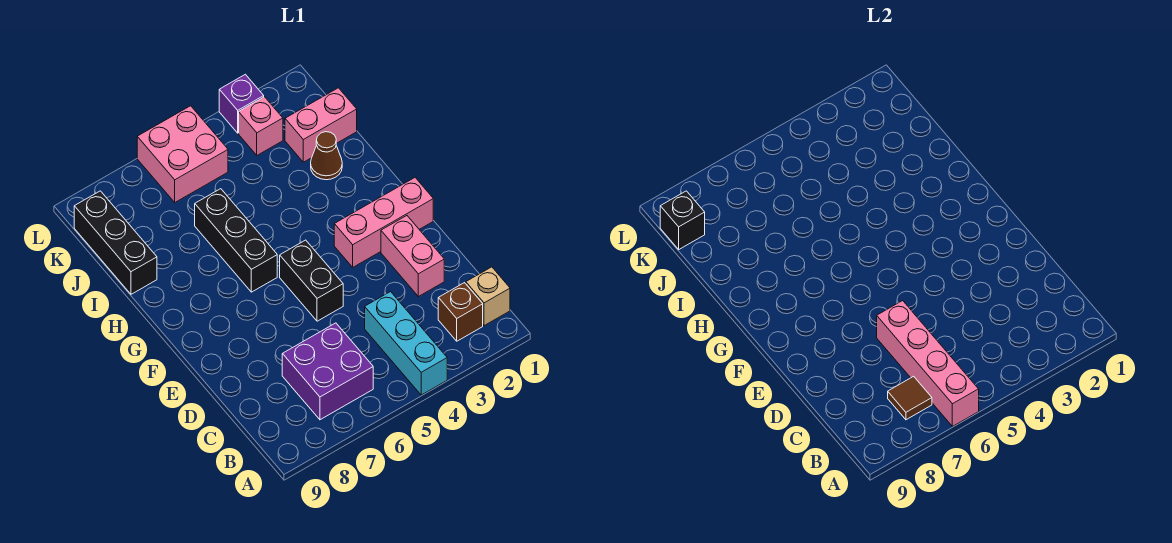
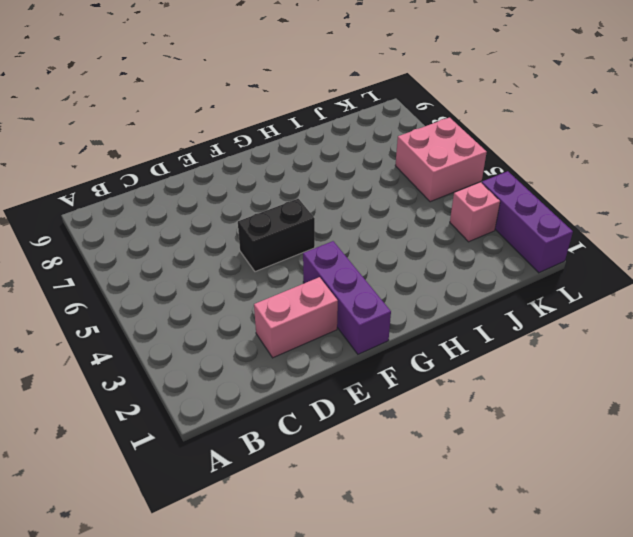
purple brick F1:F3 level 1 -> pink brick F1:F3 level 1
purple brick L1:L3 level 1 -> purple brick L3 level 1
none -> cyan brick A4:C4 level 1
none -> tan brick B1 level 1
none -> brown brick B2 level 1

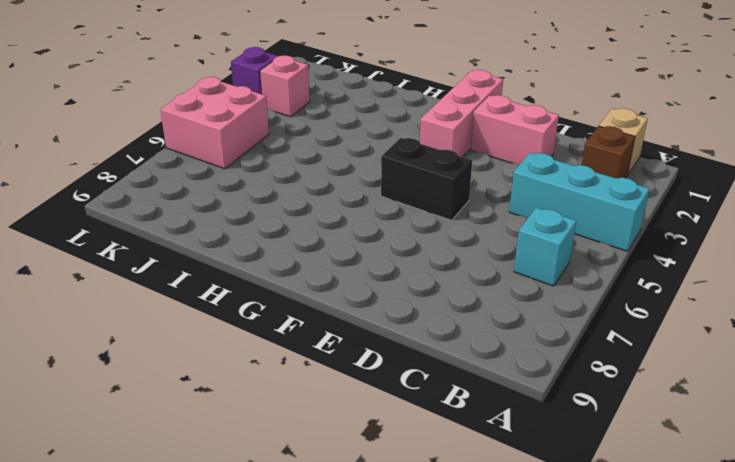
cyan brick B6 level 1 -> purple brick B6:C7 level 1
none -> black brick G6:I6 level 1
none -> brown cone I2 level 1
none -> black brick I9:K9 level 1

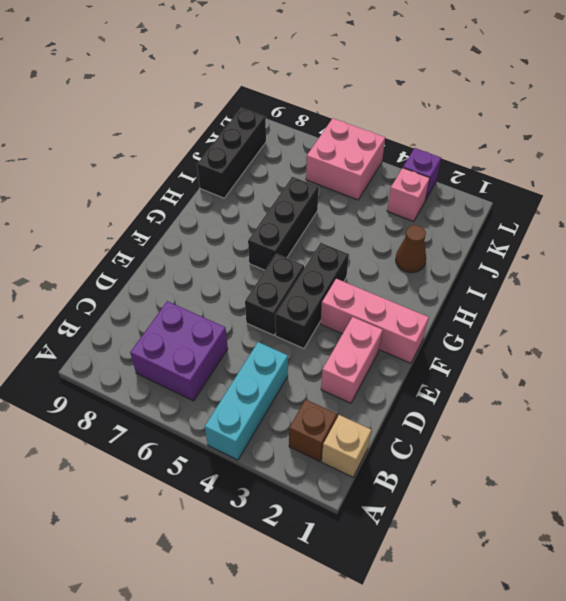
black brick E4:G4 level 1 -> none
none -> pink brick J1:J2 level 1
none -> pink brick A6:D6 level 2
none -> brown tile B7 level 2

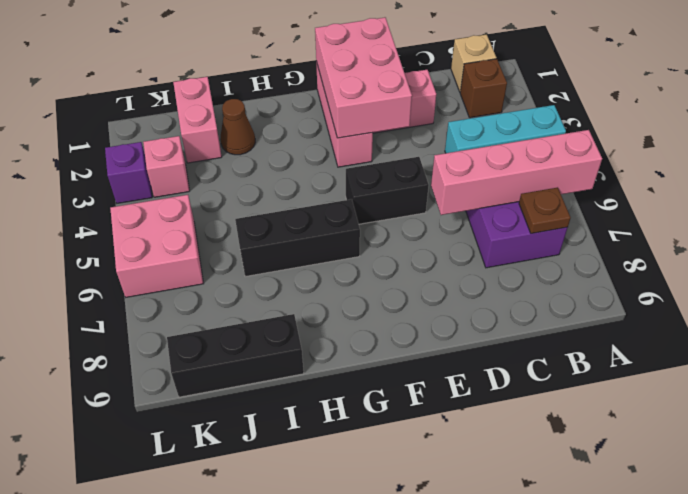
brown plate B7 level 2 -> brown tile B7 level 2
pink brick E1:F3 level 2 -> none
none -> black brick K9 level 2

